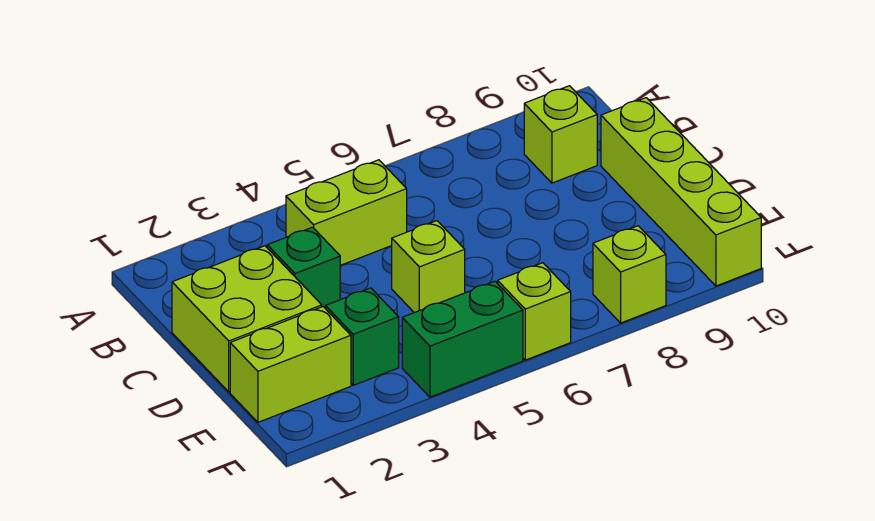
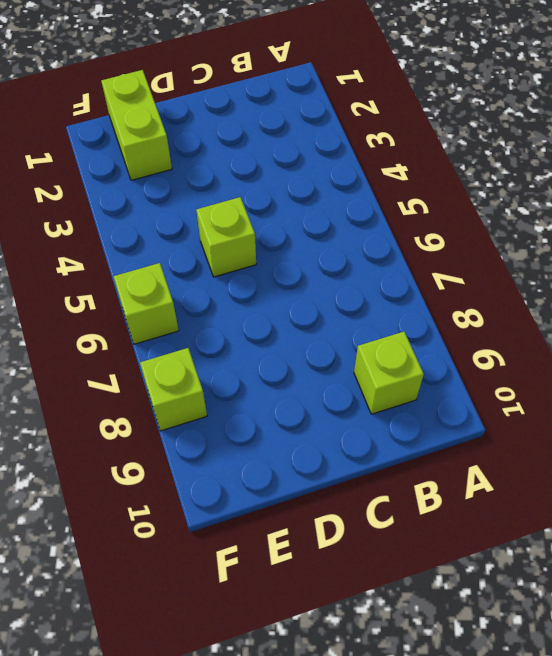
none -> lime brick B4:B5 level 1
none -> lime brick C1:D2 level 1

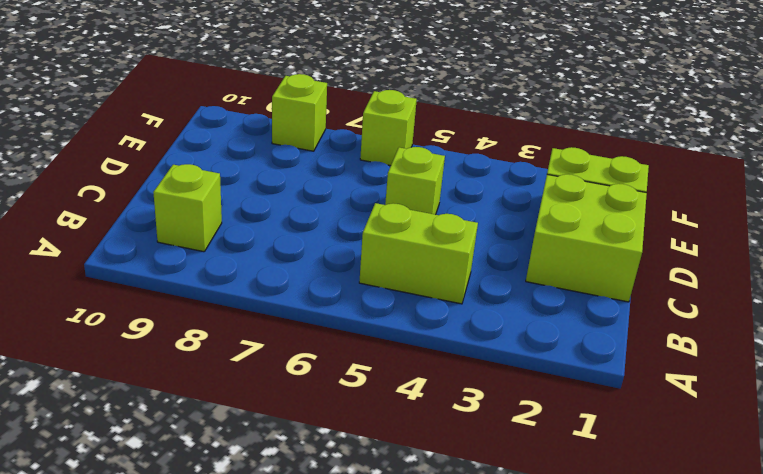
none -> green brick C3 level 1
none -> lime brick C10:F10 level 1

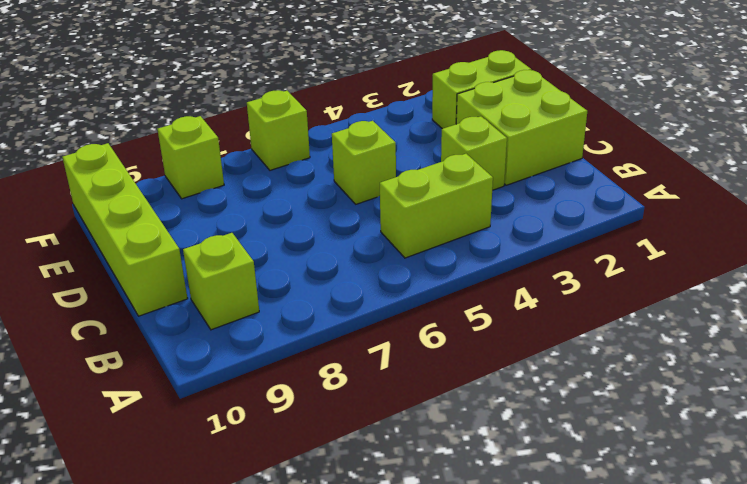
lime brick C3 level 1 -> green brick C3 level 1
none -> green brick E3 level 1
none -> green brick F4:F5 level 1

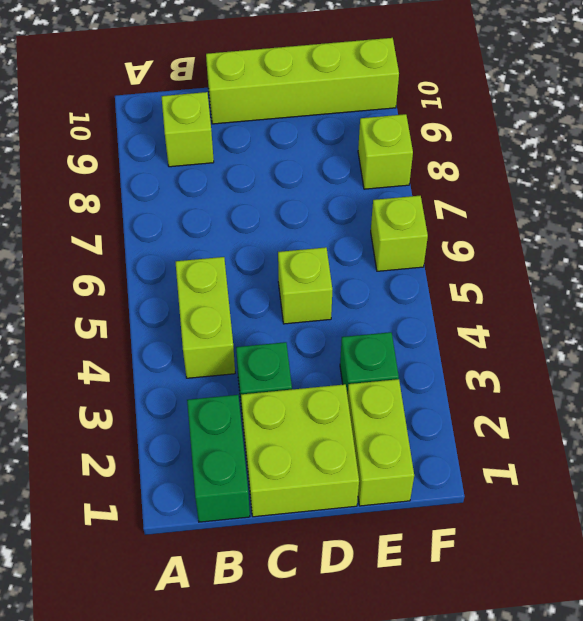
green brick B1:B2 level 1 -> green brick F4:F5 level 1

